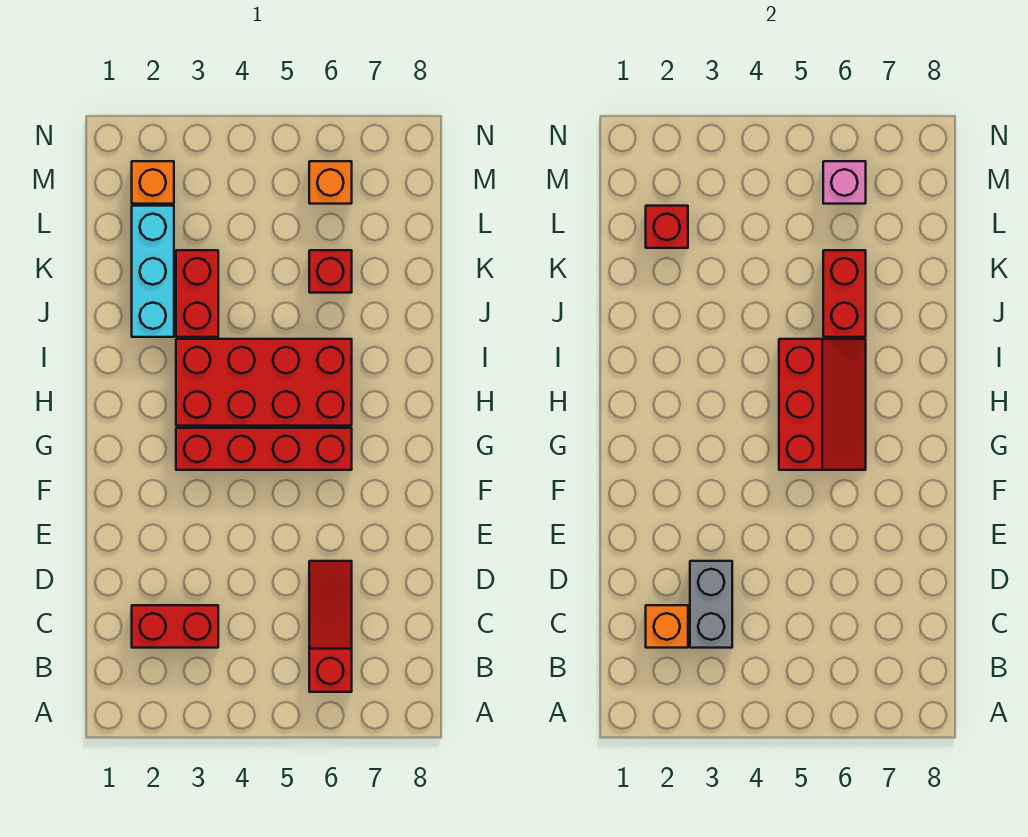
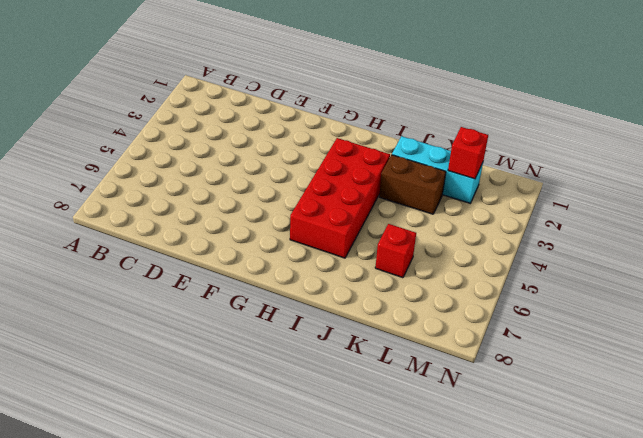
brown brick J3:K3 level 1 -> red brick J3:K3 level 1
none -> red slope B6:D6 level 1 top B
none -> red brick C2:C3 level 1
none -> red brick G3:G6 level 1

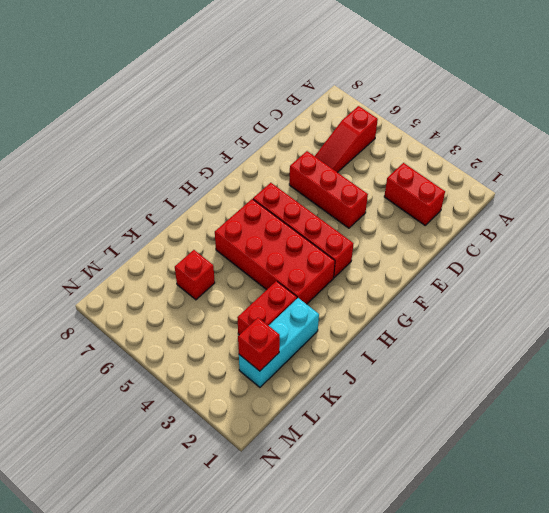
red brick E4:E6 level 1 -> none
none -> orange brick M2 level 1
none -> orange brick M6 level 1
none -> orange brick C2 level 2

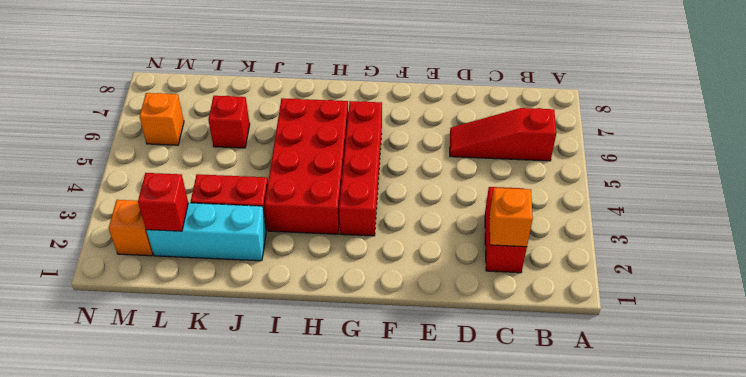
none -> grey brick C3:D3 level 2
none -> red slope G5:I6 level 2 top 5
none -> red brick J6:K6 level 2

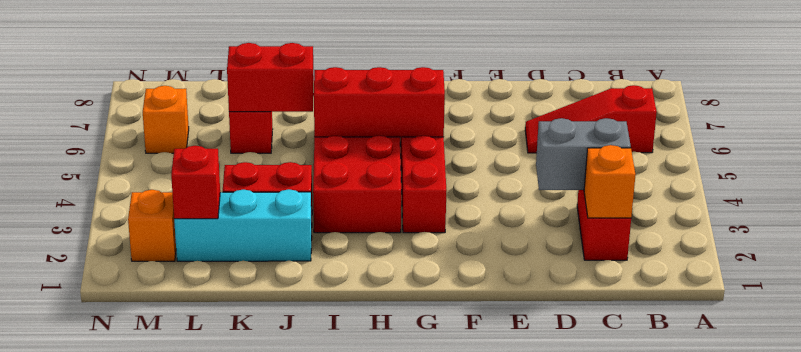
none -> pink brick M6 level 2

